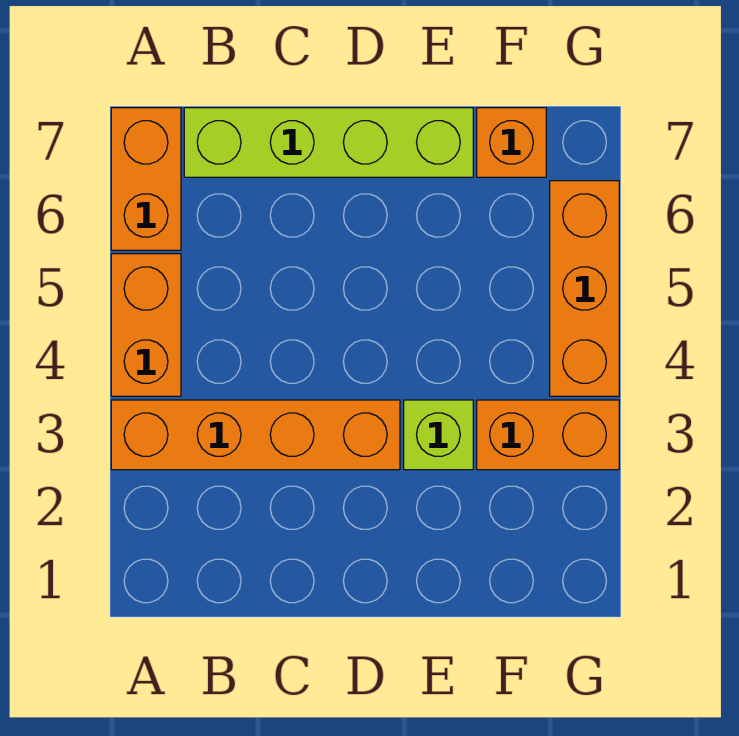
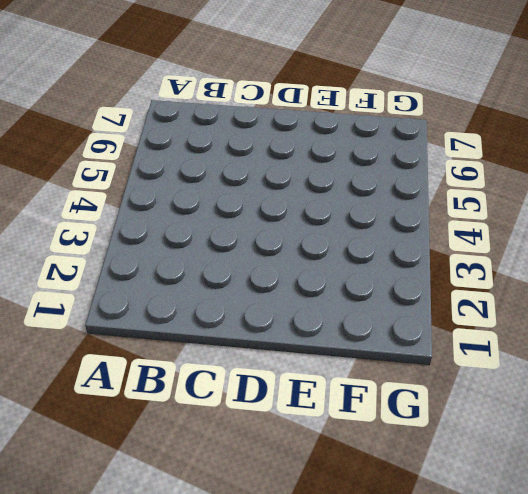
none -> orange brick A3:D3 level 1
none -> orange brick A4:A5 level 1

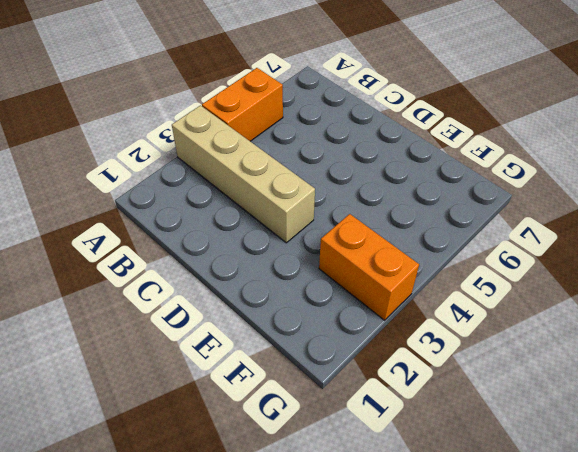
tan brick A3:D3 level 1 -> orange brick A3:D3 level 1
none -> orange brick A6:A7 level 1
none -> lime brick B7:E7 level 1

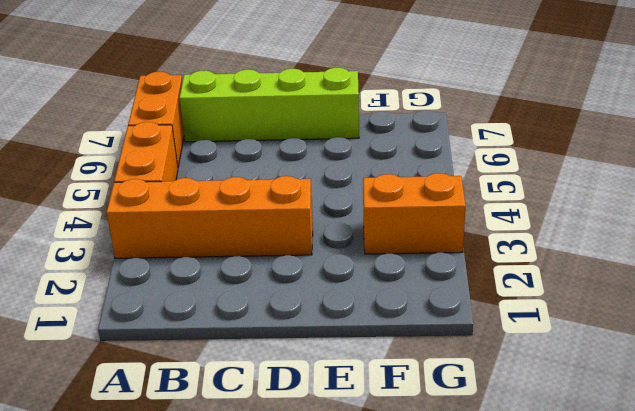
none -> lime brick E3 level 1
none -> orange brick F7 level 1

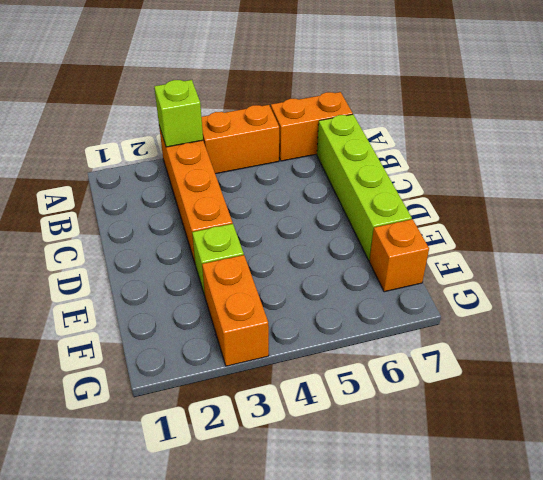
lime brick A3 level 2 -> none
none -> orange brick G4:G6 level 1

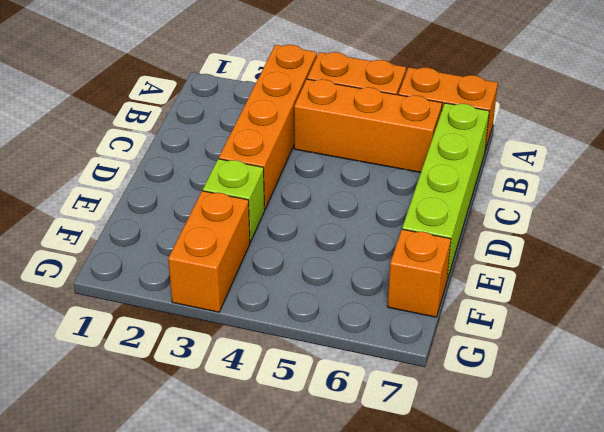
orange brick B4:B6 level 1 -> orange brick G4:G6 level 1

